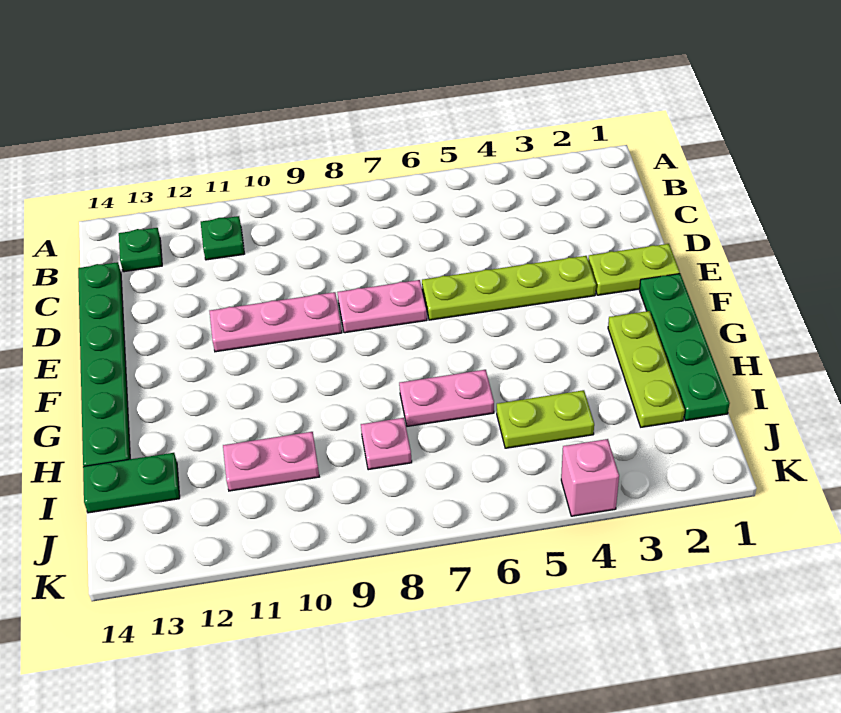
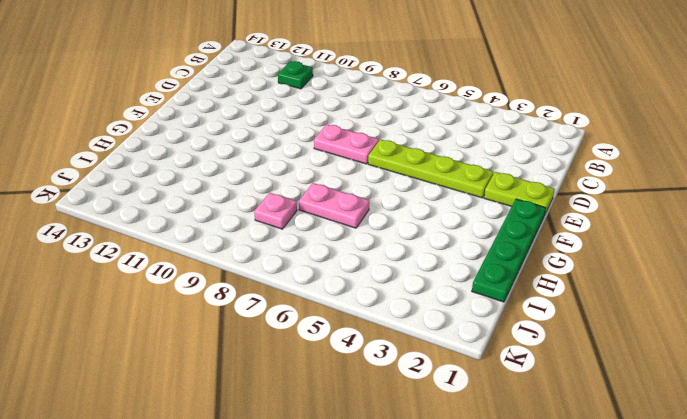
none -> green plate B13 level 1
none -> green plate C14:H14 level 1
none -> pink plate E9:E11 level 1

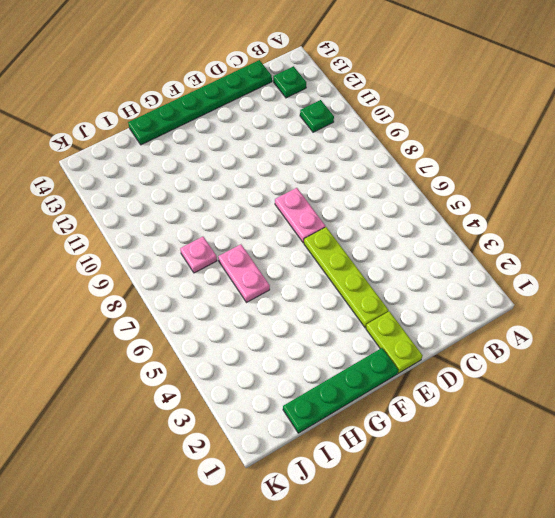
none -> pink plate E9:E11 level 1
none -> lime plate G2:I2 level 1
none -> lime plate I4:I5 level 1

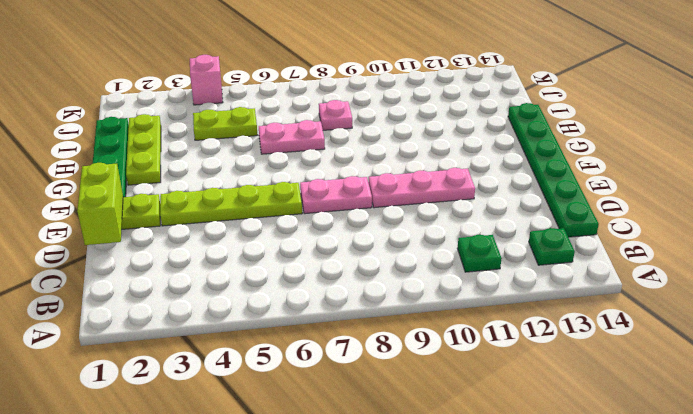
lime brick D1:E1 level 2 -> none
none -> pink plate I10:I11 level 1
none -> green plate I13:I14 level 1

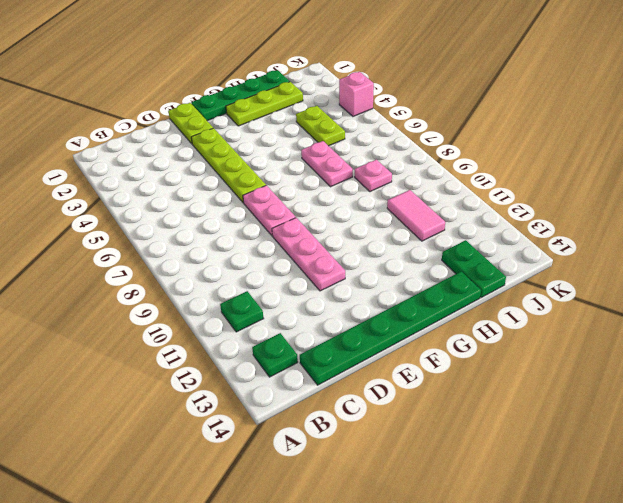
pink tile I10:I11 level 1 -> pink plate I10:I11 level 1

